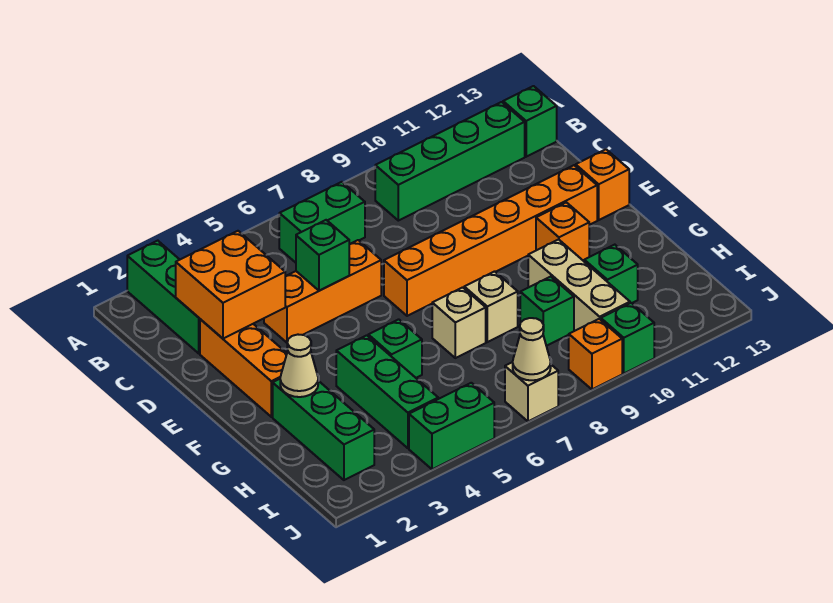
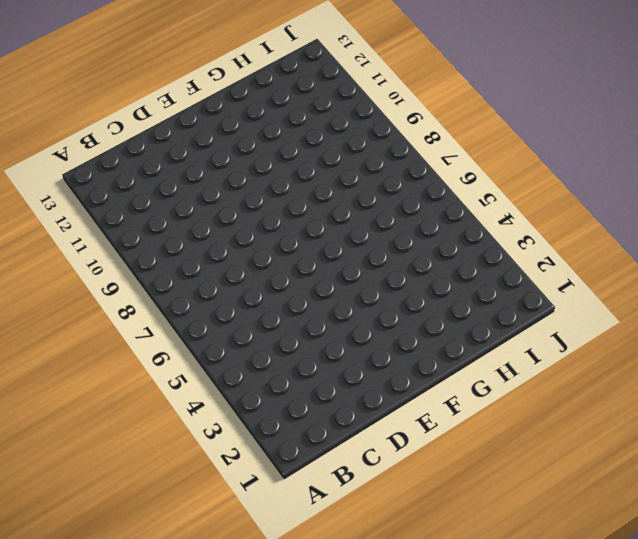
none -> green brick A2:C2 level 1
none -> green brick B6:B7 level 1
none -> green brick B9:B12 level 1

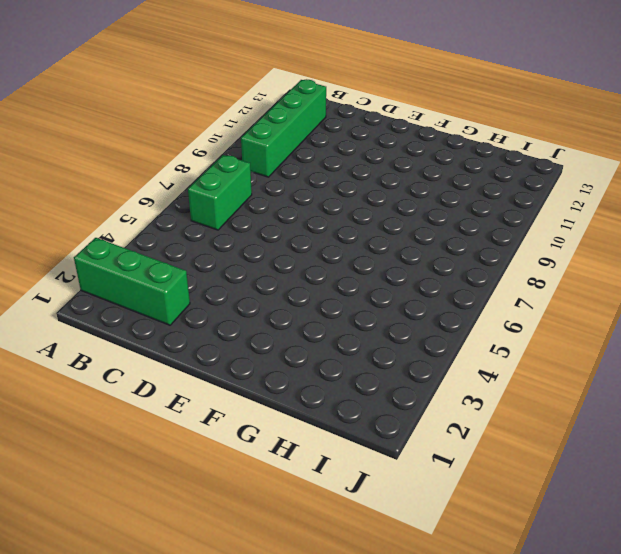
none -> green brick B13 level 1
none -> orange brick D2:F2 level 1
none -> orange brick D4:D6 level 1

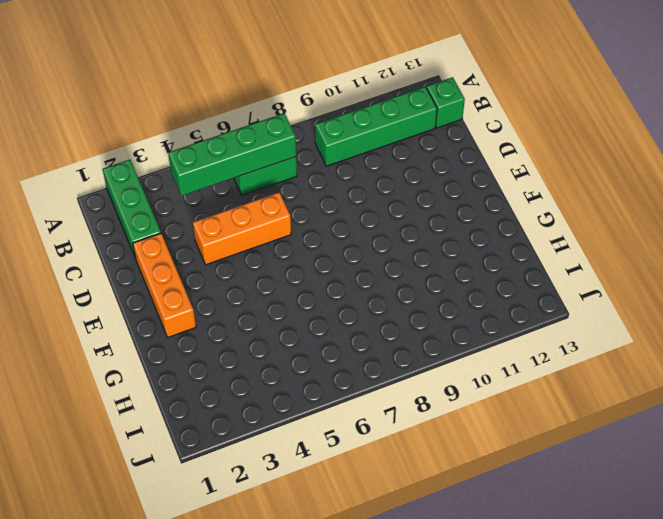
green brick B4:B7 level 2 -> none
none -> orange brick E7:E12 level 1
none -> orange brick E13 level 1
none -> orange brick F11 level 1

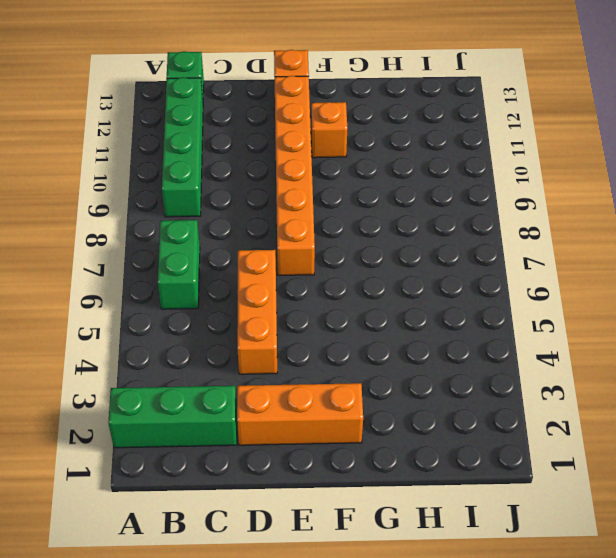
none -> green brick G2:I2 level 1
none -> green brick G4:I4 level 1
none -> green brick G5 level 1

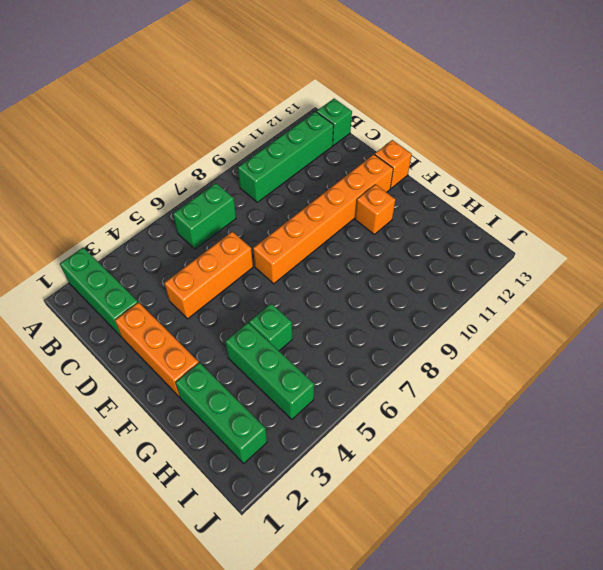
none -> tan brick G7 level 1
none -> tan brick G8 level 1
none -> tan brick G10:I10 level 1

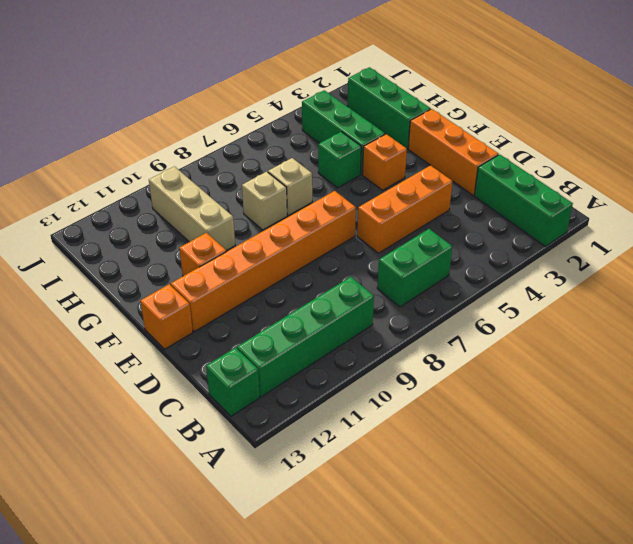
orange brick F4 level 1 -> orange brick J9 level 1
none -> green brick H9 level 1
none -> green brick H11 level 1
none -> green brick J4:J5 level 1

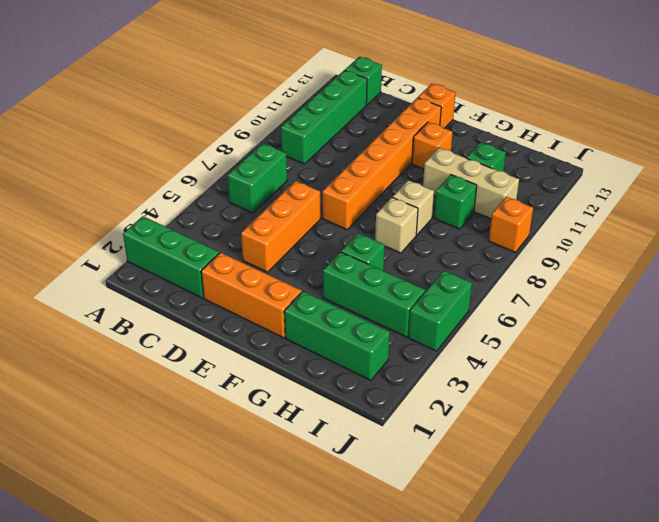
none -> tan brick J7 level 1
none -> green brick J10 level 1
none -> orange brick C2:D3 level 2

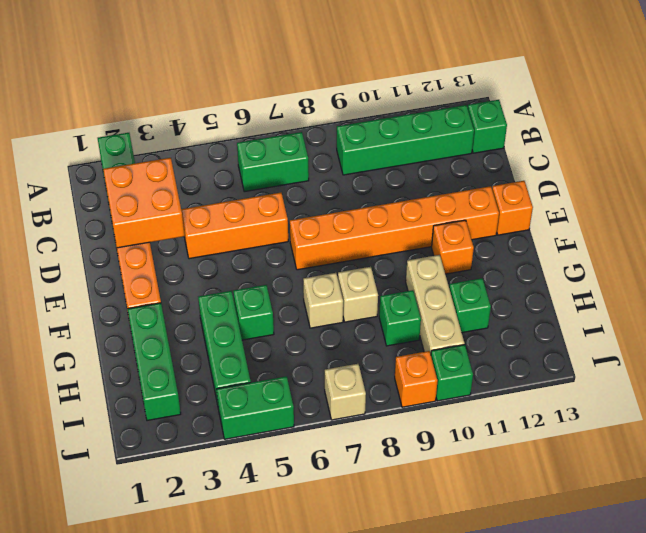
none -> green brick D5 level 2
none -> tan cone G2 level 2
none -> tan cone J7 level 2

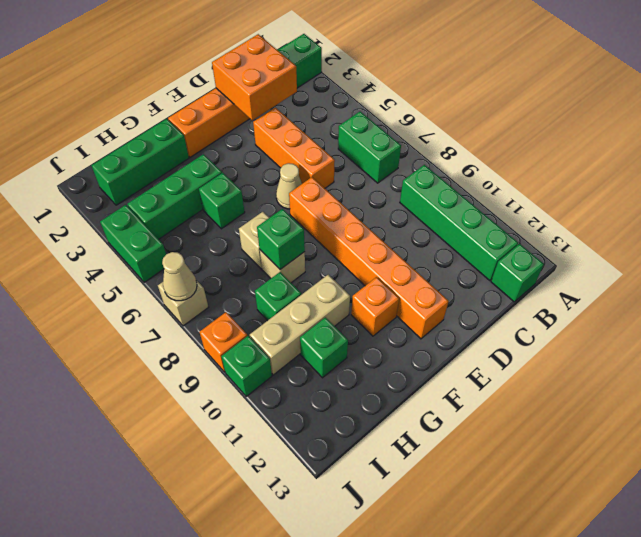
tan cone E6 level 1 -> tan cone G2 level 2
green brick G8 level 2 -> green brick D5 level 2
none -> orange brick E13 level 1

